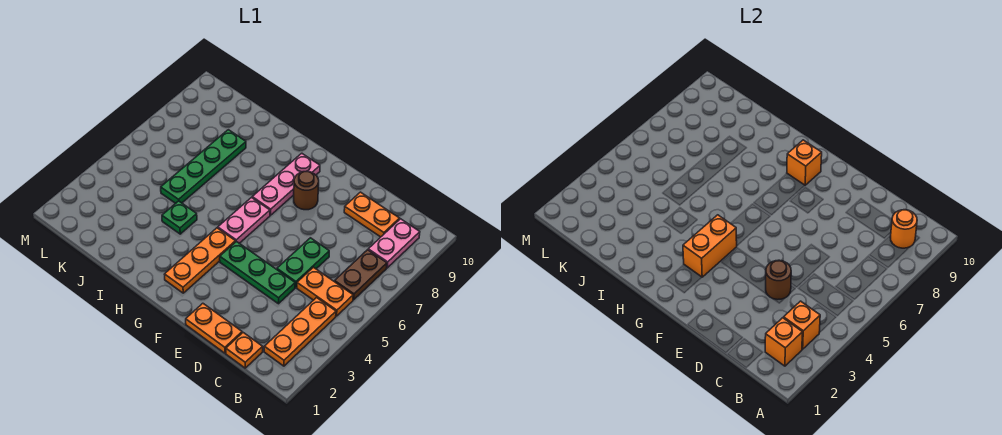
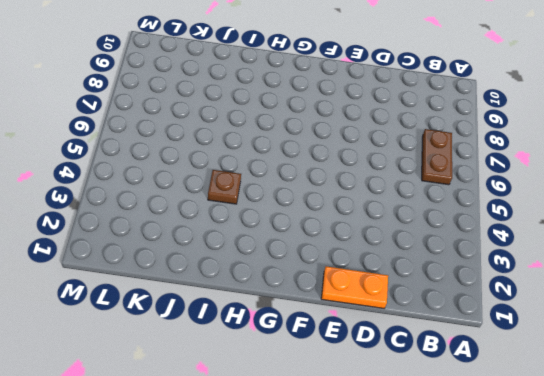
brown plate I4 level 1 -> green plate I4 level 1
none -> orange plate B2:B4 level 1
none -> orange plate B5:C5 level 1
none -> pink plate B8:B9 level 1

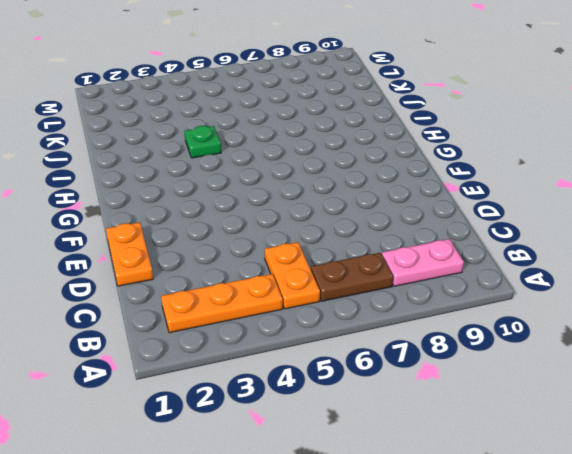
none -> orange plate C1 level 1
none -> orange plate C9:D9 level 1
none -> green plate D4:F4 level 1

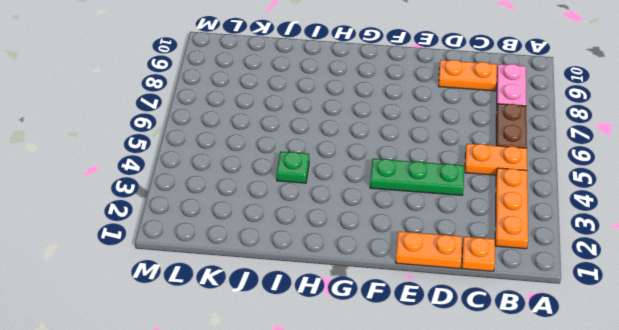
none -> green plate D5:D6 level 1
none -> brown round brick F8 level 1
none -> orange plate G2:G4 level 1

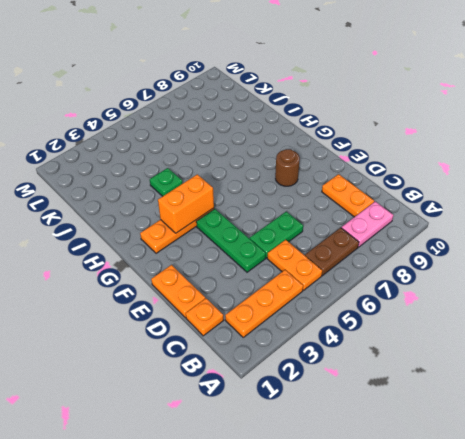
none -> pink plate G5:G6 level 1
none -> pink plate G7:G9 level 1
none -> green plate J5:J8 level 1

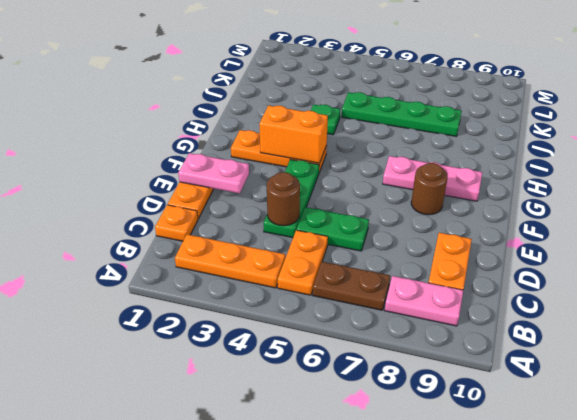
pink plate E1:E2 level 2 -> pink plate G5:G6 level 1
none -> orange brick B2 level 2
none -> orange brick B3 level 2
none -> orange round brick B9 level 2

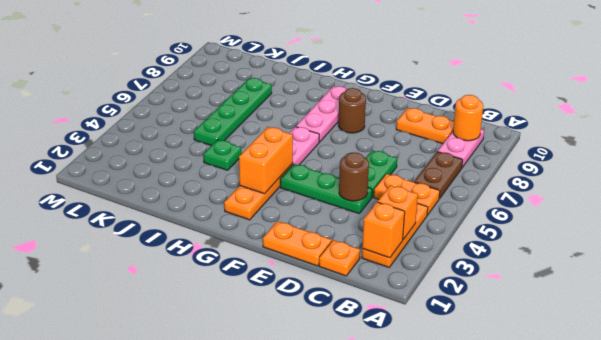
none -> orange brick G9 level 2

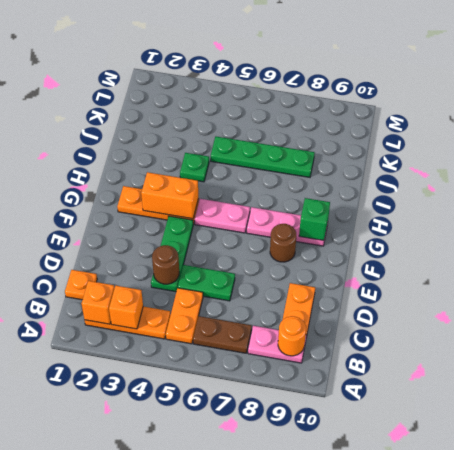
green brick G9 level 2 -> orange brick G9 level 2
none -> orange plate D1:E1 level 1

